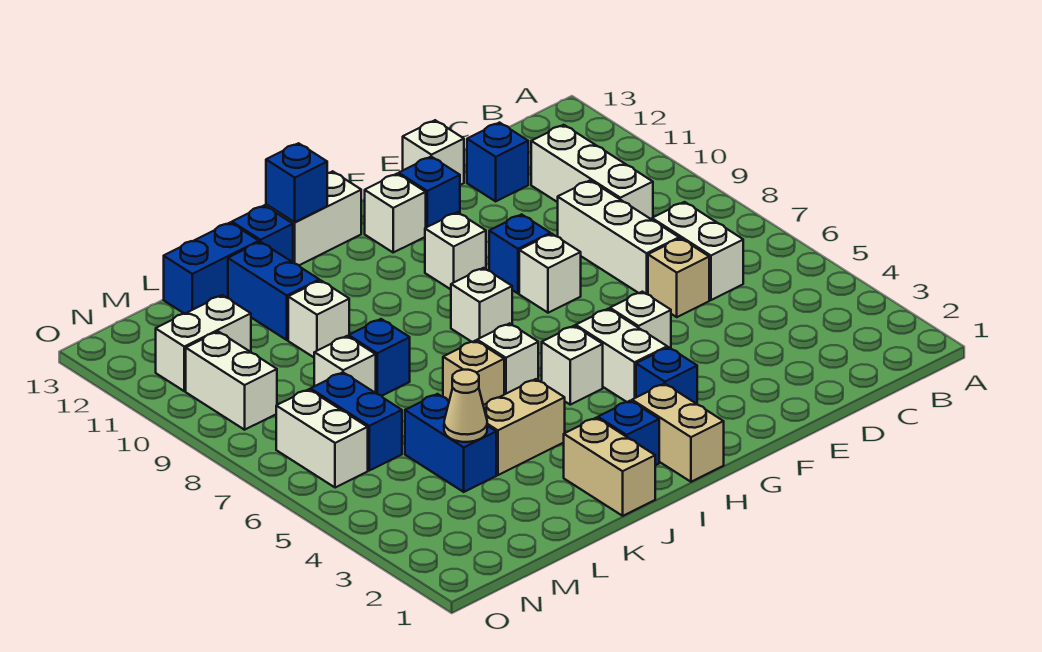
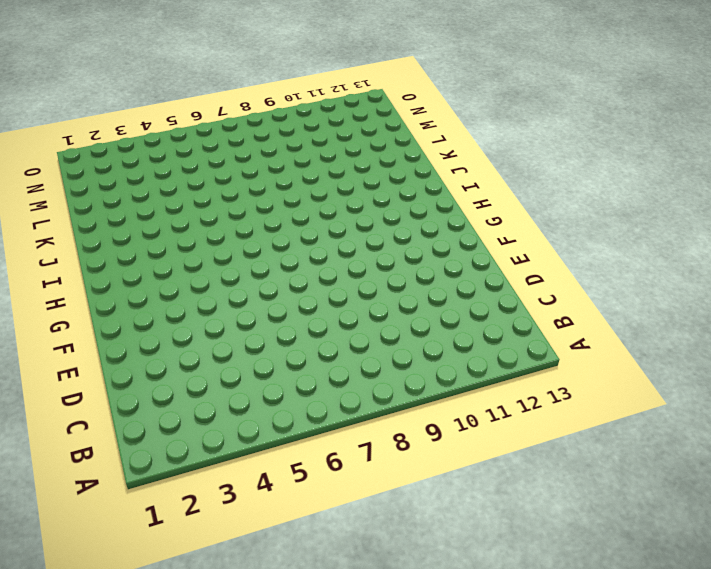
none -> white brick C6:C7 level 1
none -> white brick C9:C11 level 1
none -> tan brick D6 level 1
none -> white brick D7:D9 level 1

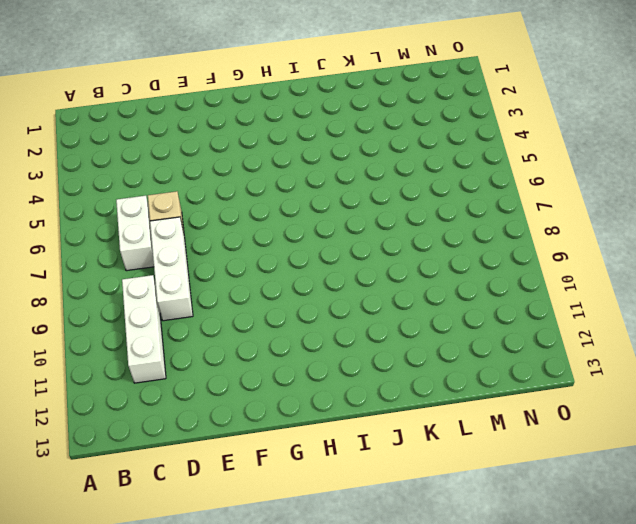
none -> blue brick D12 level 1
none -> white brick E13 level 1
none -> white brick F5 level 1
none -> white brick F8 level 1

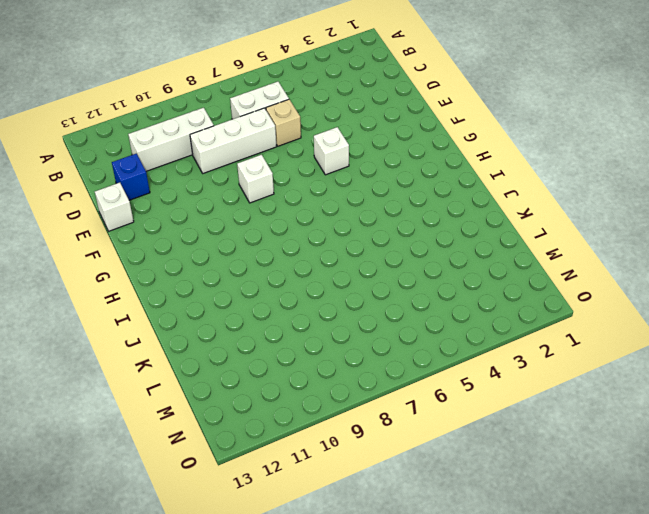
none -> blue brick F9 level 1
none -> blue brick F12 level 1
none -> blue brick G3 level 1
none -> white brick G4:G5 level 1

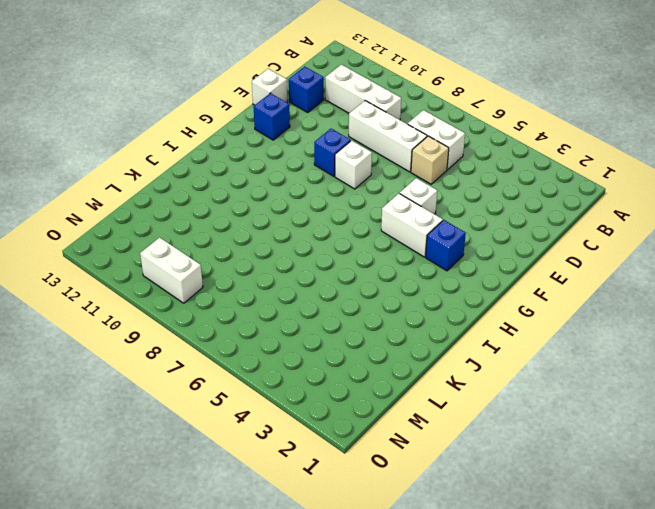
none -> white brick G10 level 1
none -> white brick G12 level 1
none -> tan brick H1:H2 level 1
none -> white brick H5 level 1

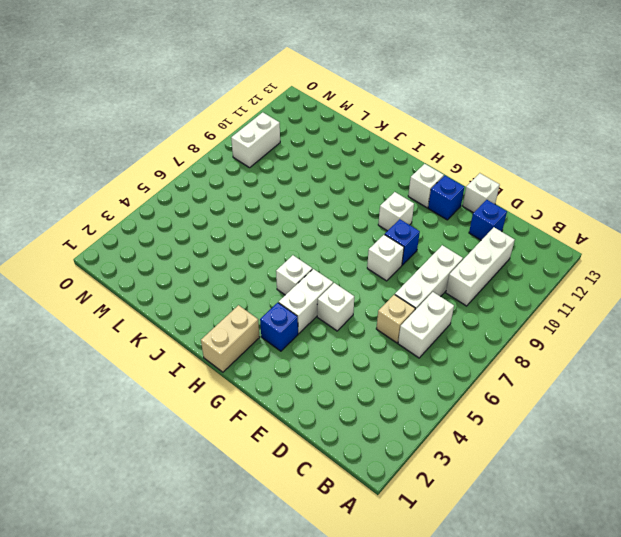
none -> white brick H8 level 1
none -> white brick H13:I13 level 1
none -> blue brick I2 level 1
none -> white brick I6 level 1

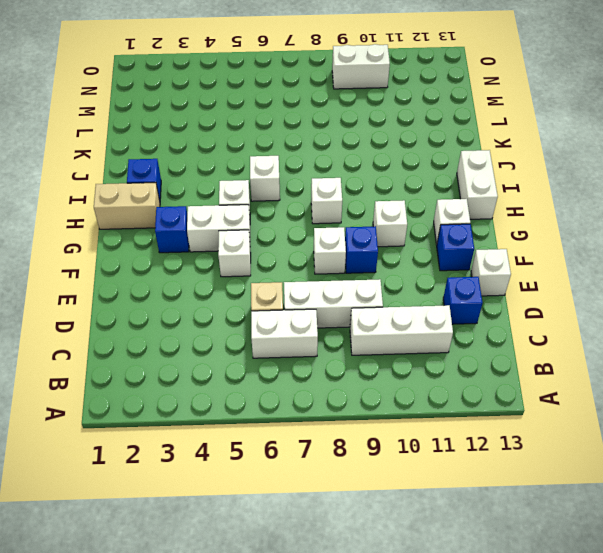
none -> tan brick J1:J2 level 1
none -> tan brick J4:K4 level 1
none -> tan brick J6 level 1
none -> blue brick J13 level 1

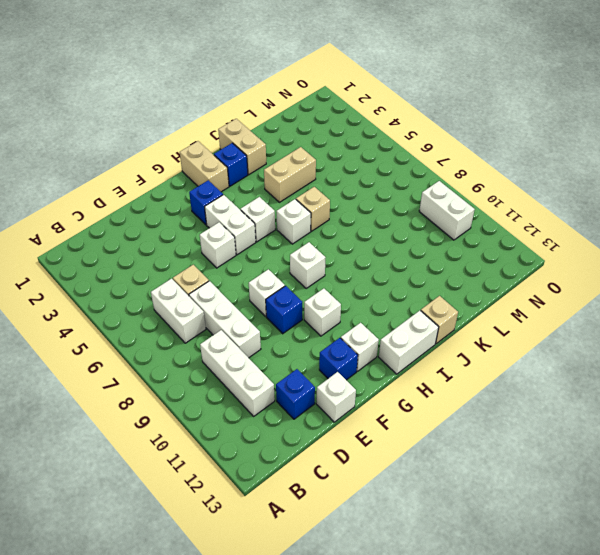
tan brick J13 level 1 -> blue brick J13 level 1
none -> blue brick K8 level 1
none -> white brick K10 level 1
none -> blue brick K11:K12 level 1
none -> blue brick K13:L13 level 1

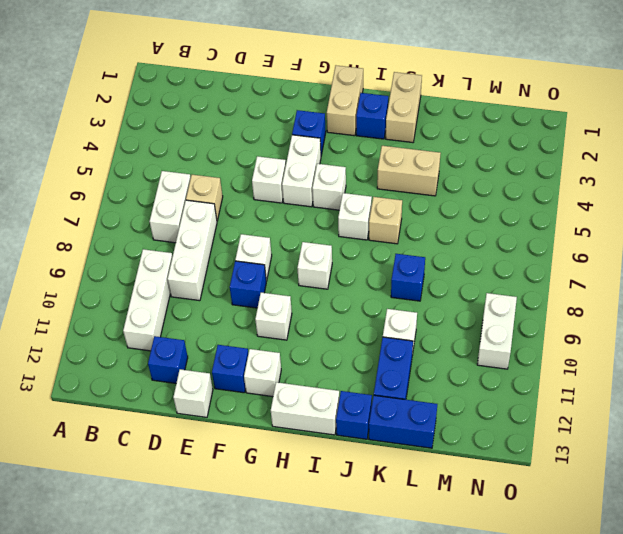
none -> blue brick L4:L5 level 1
none -> white brick L8 level 1
none -> blue brick M6:M7 level 1
none -> white brick M11:N11 level 1

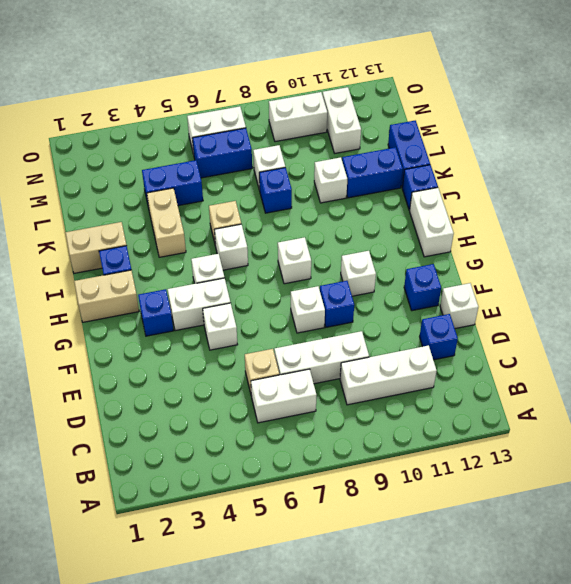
none -> white brick G12 level 1
none -> blue brick I13 level 2
none -> tan cone L4 level 2

